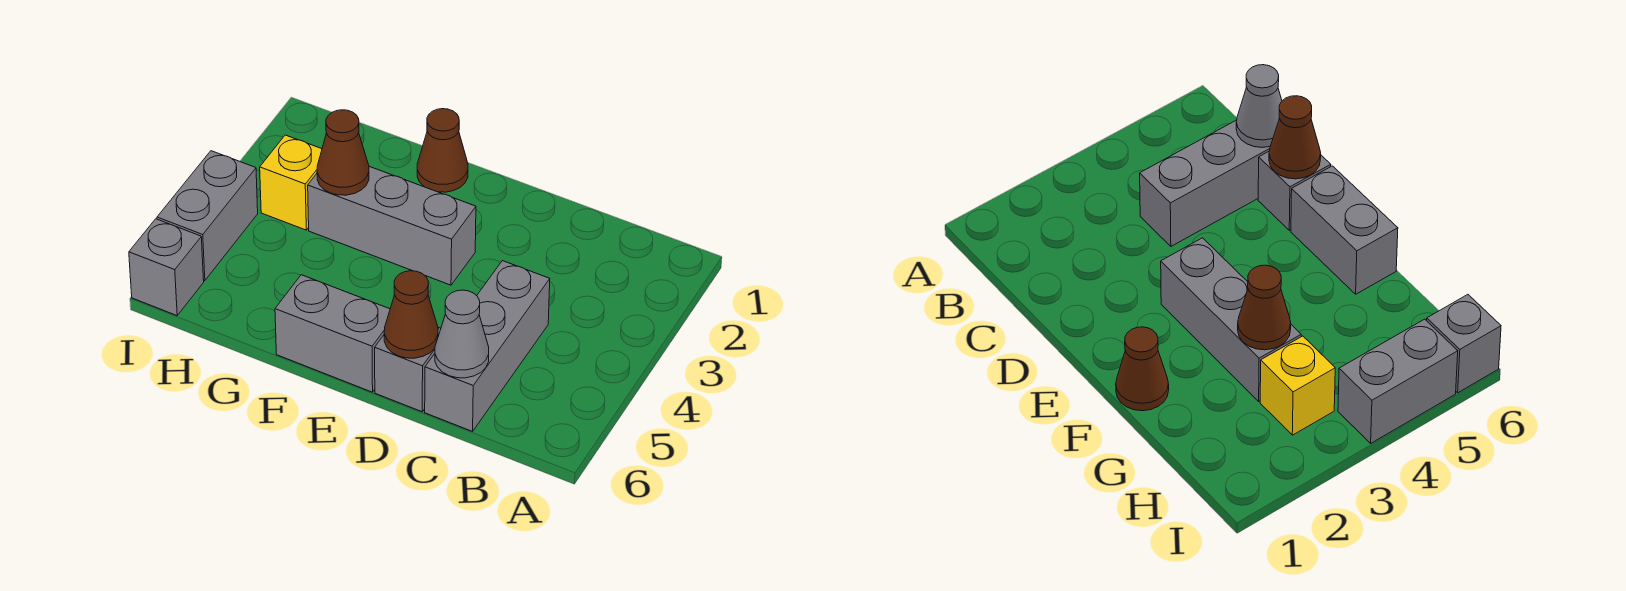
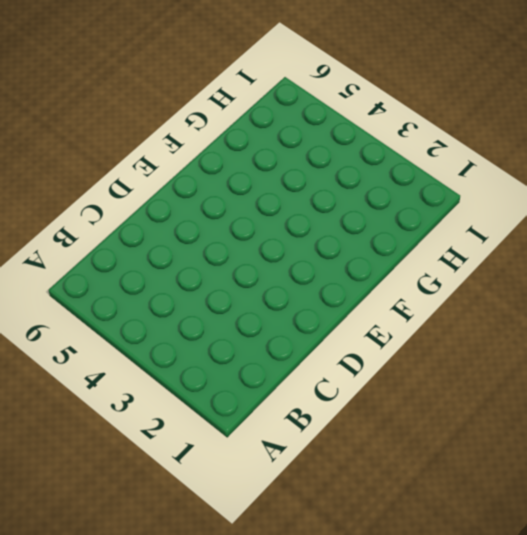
none -> grey brick C4:C6 level 1
none -> grey brick D6 level 1

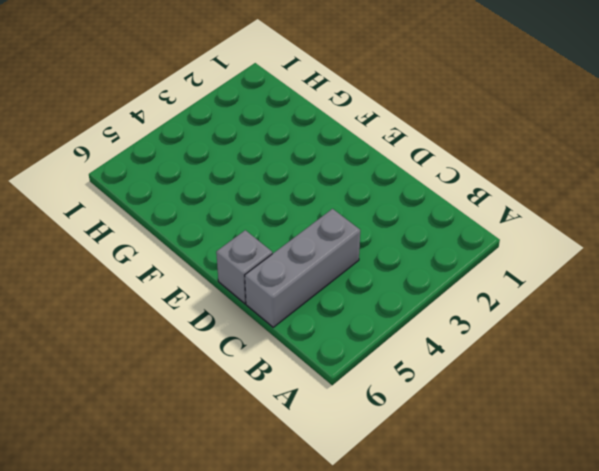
none -> grey brick E3:G3 level 1
none -> grey brick E6:F6 level 1

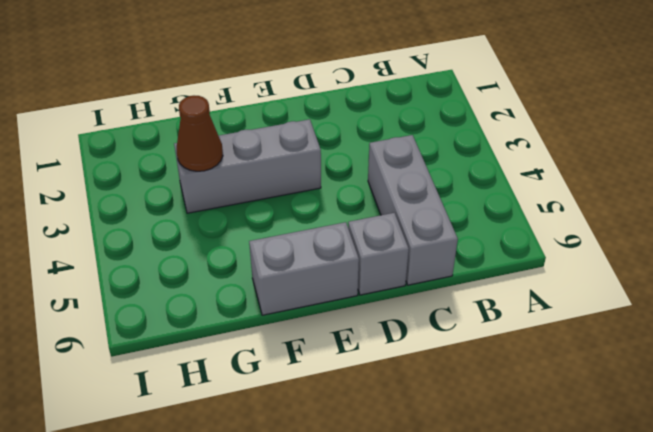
none -> brown cone F1 level 1
none -> yellow brick H3 level 1

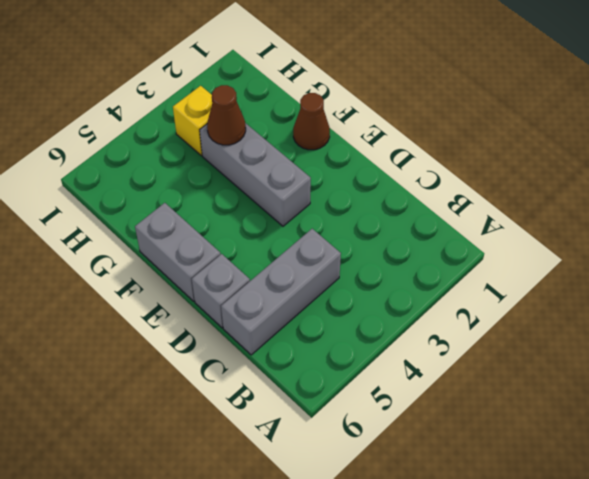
none -> grey brick I4:I5 level 1
none -> grey brick I6 level 1

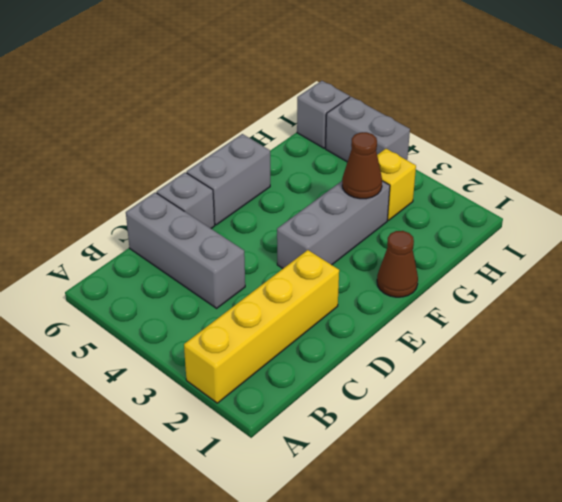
yellow brick A2:D2 level 1 -> none
none -> grey cone C6 level 2
none -> brown cone D6 level 2

